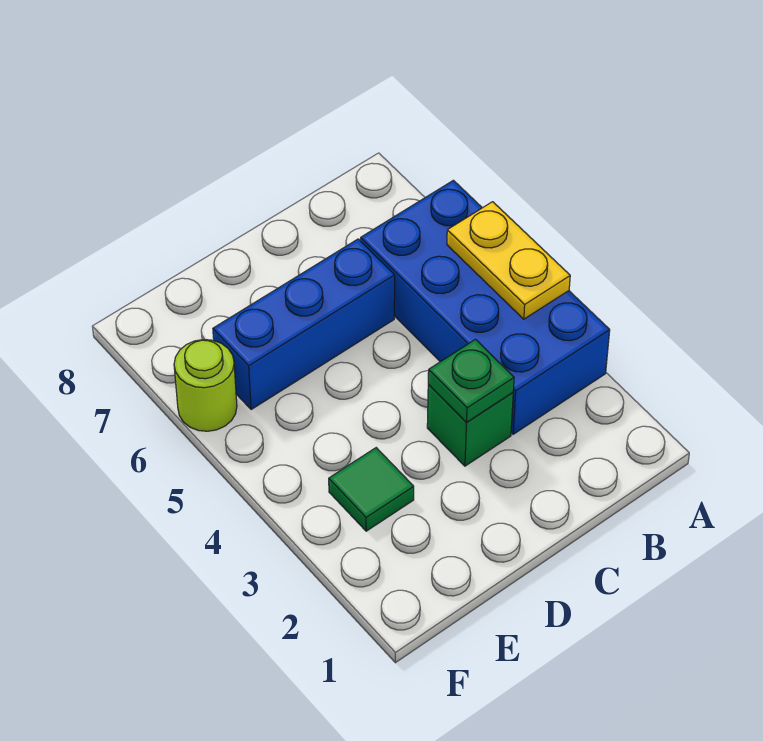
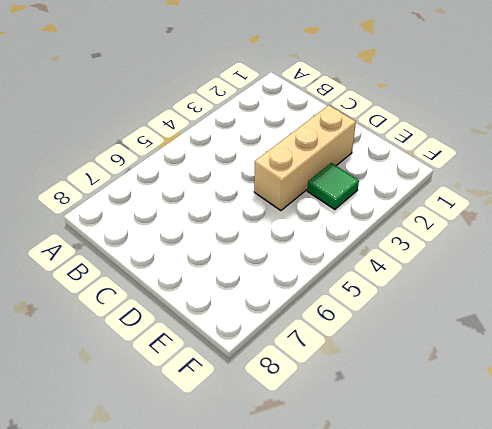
tan brick D2:D4 level 1 -> none
none -> blue brick A3:B6 level 1
none -> green brick C3 level 1

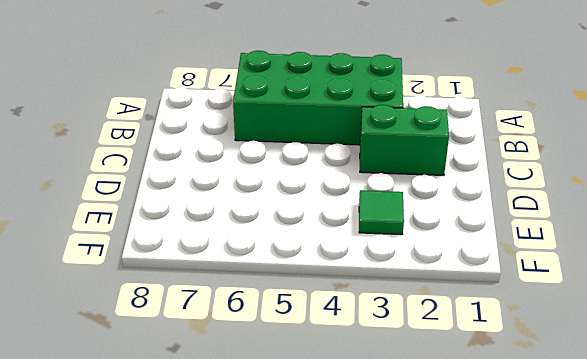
green brick A3:B6 level 1 -> blue brick A3:B6 level 1
green brick C2:C3 level 1 -> green brick C3 level 1
none -> blue brick C6:E6 level 1
none -> lime round brick F6 level 1

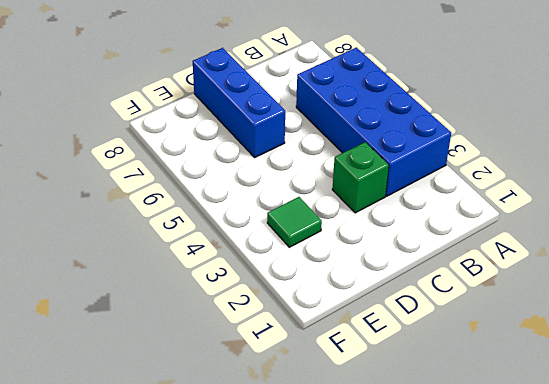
blue brick D6:D8 level 1 -> blue brick C6:E6 level 1
none -> lime round brick F6 level 1
none -> yellow plate A4:A5 level 2

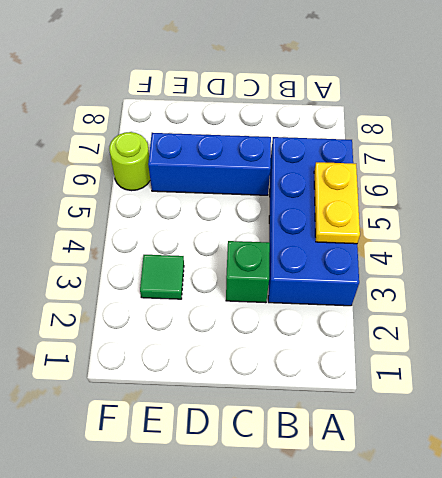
none -> green plate C3 level 2

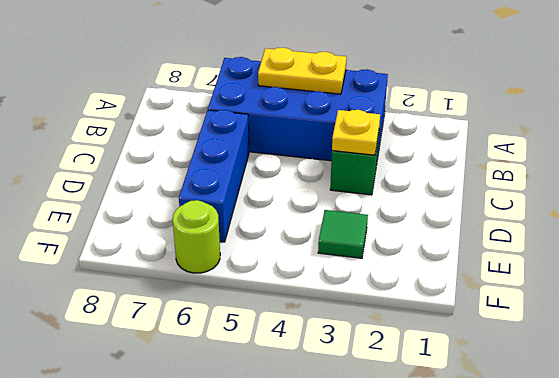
yellow plate C3 level 2 -> green plate C3 level 2

